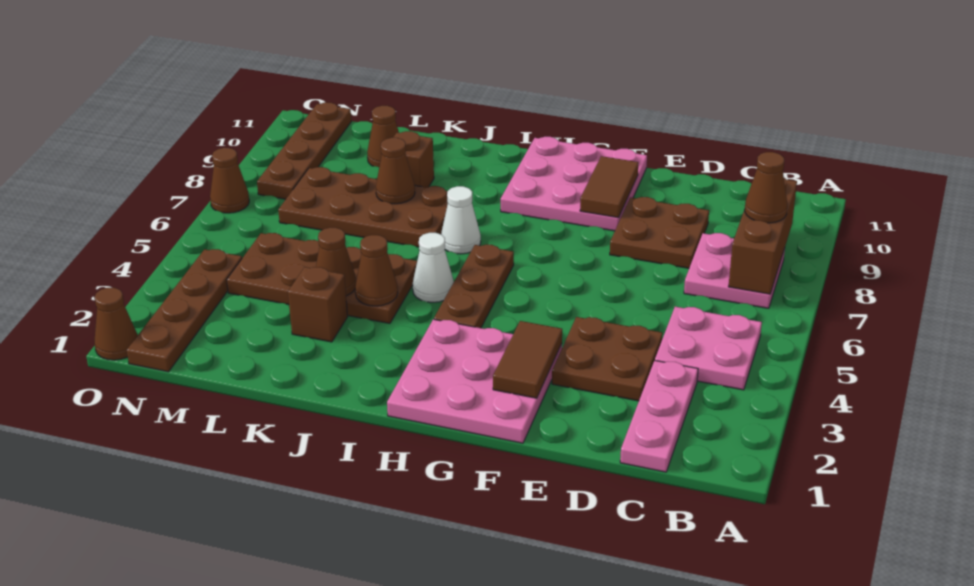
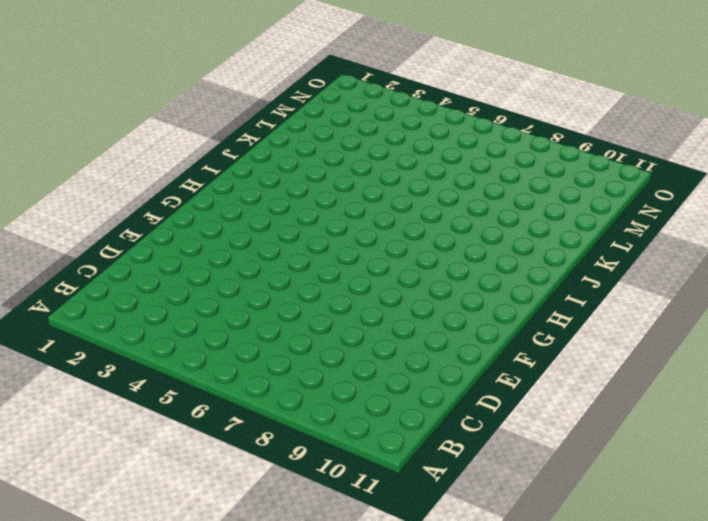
none -> pink plate B4:C5 level 1
none -> pink plate B7:C8 level 1
none -> pink plate C1:C3 level 1

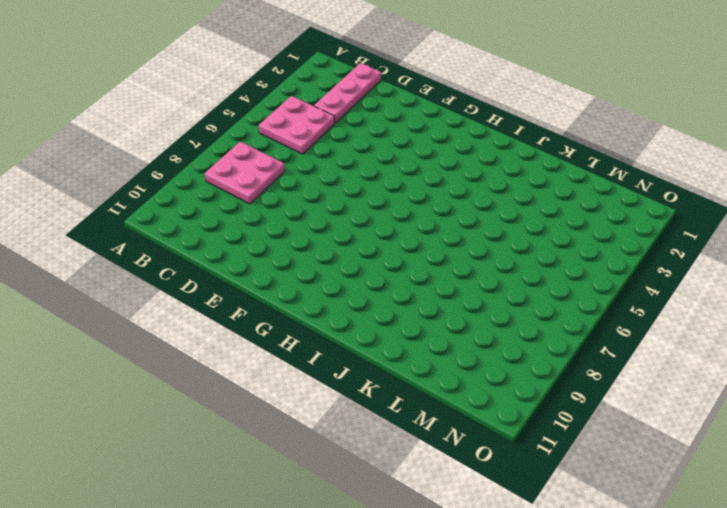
none -> brown plate D3:E4 level 1
none -> brown plate D8:E9 level 1
none -> pink plate F1:H3 level 1

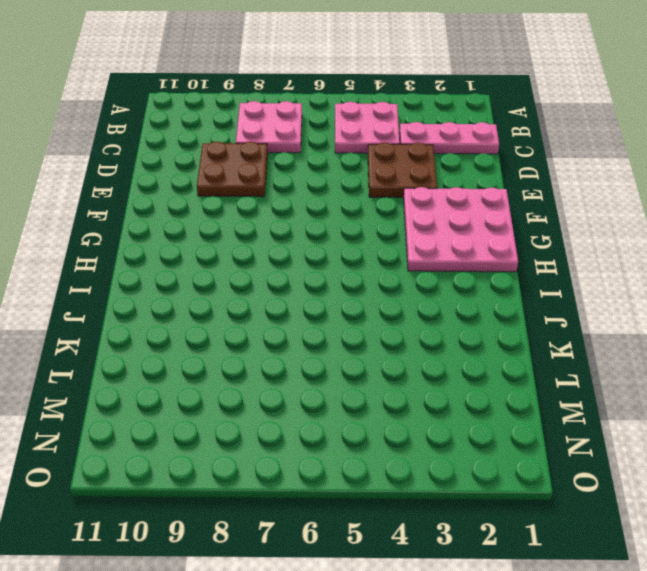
none -> pink plate F9:H11 level 1
none -> brown plate H4:H6 level 1
none -> white cone I5 level 1

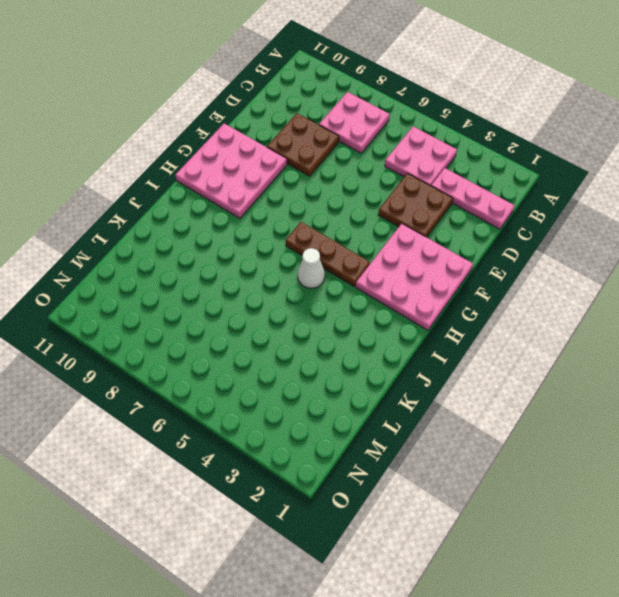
none -> white cone I7 level 1
none -> brown plate J4:M5 level 1
none -> brown plate J7:M8 level 1

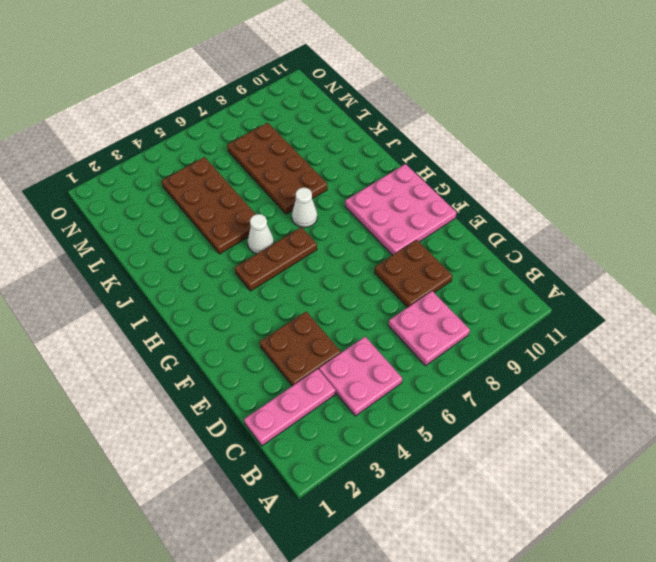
none -> pink plate F1:H3 level 1
none -> brown brick K3 level 1
none -> brown brick K9 level 1

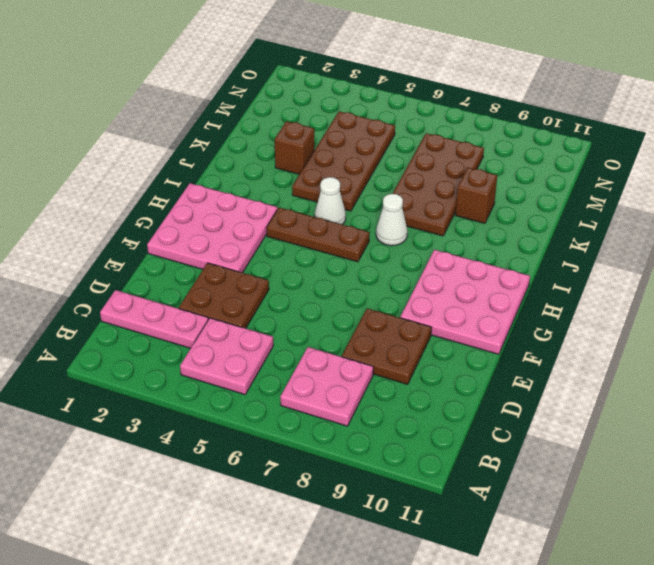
none -> brown cone L10 level 1
none -> brown plate N1:N4 level 1
none -> brown plate N8:N11 level 1

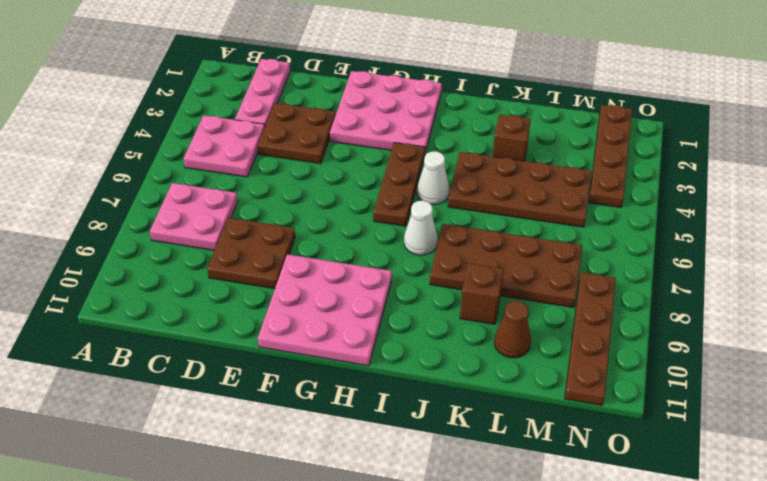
none -> brown cone O1 level 1
none -> brown cone O7 level 1
none -> brown brick B7:B9 level 2

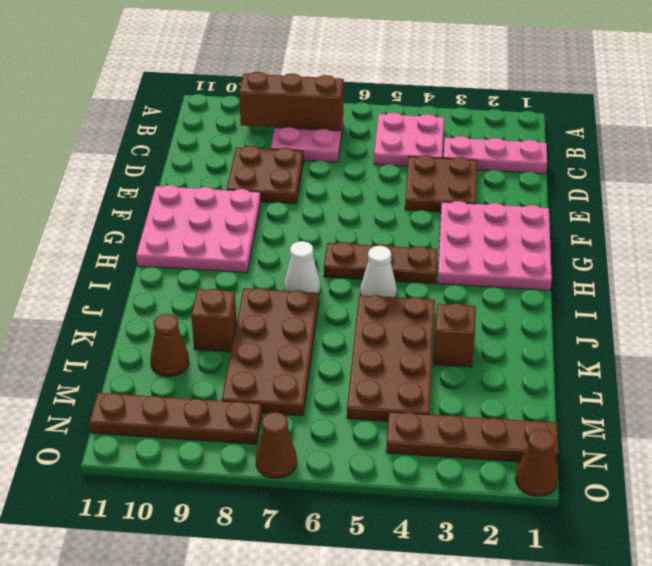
none -> brown tile F2:F3 level 2
none -> brown tile F9:F10 level 2
none -> brown cone J4 level 2

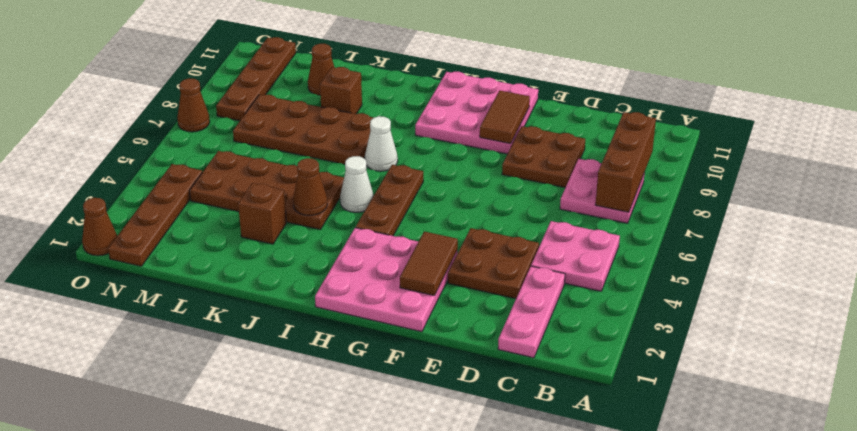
none -> brown cone K4 level 2
none -> brown cone K8 level 2
none -> brown cone B8 level 3

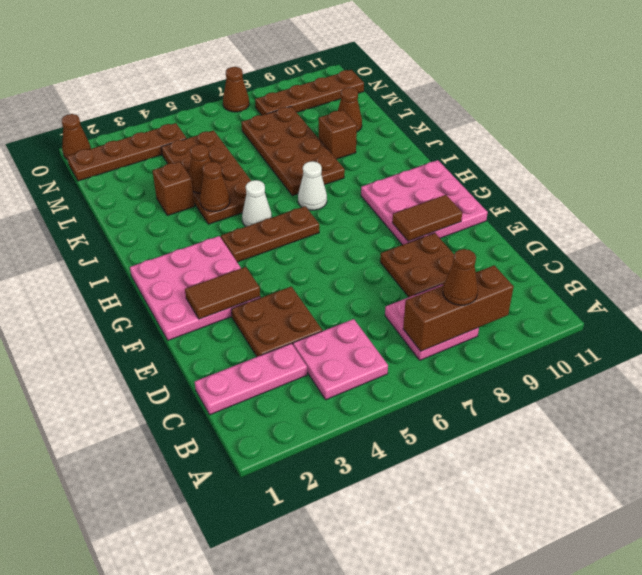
none -> brown cone K8 level 2

